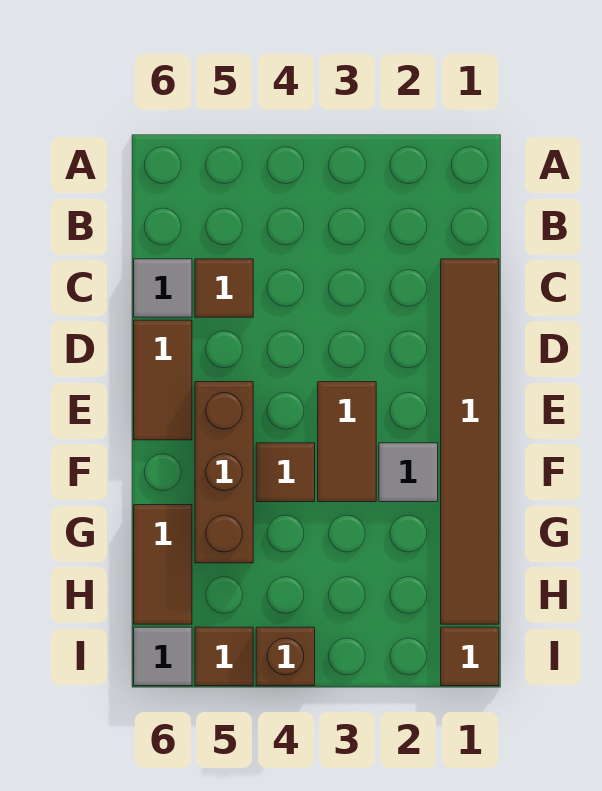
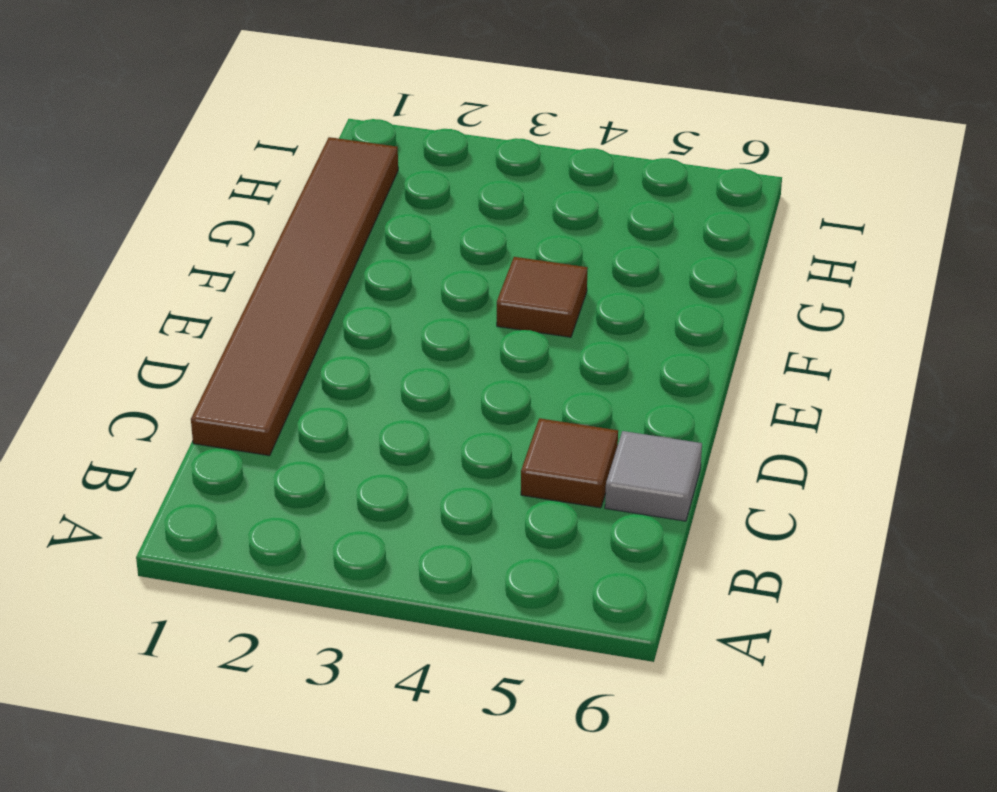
none -> brown tile D6:E6 level 1
none -> brown tile E3:F3 level 1
none -> brown brick E5:G5 level 1

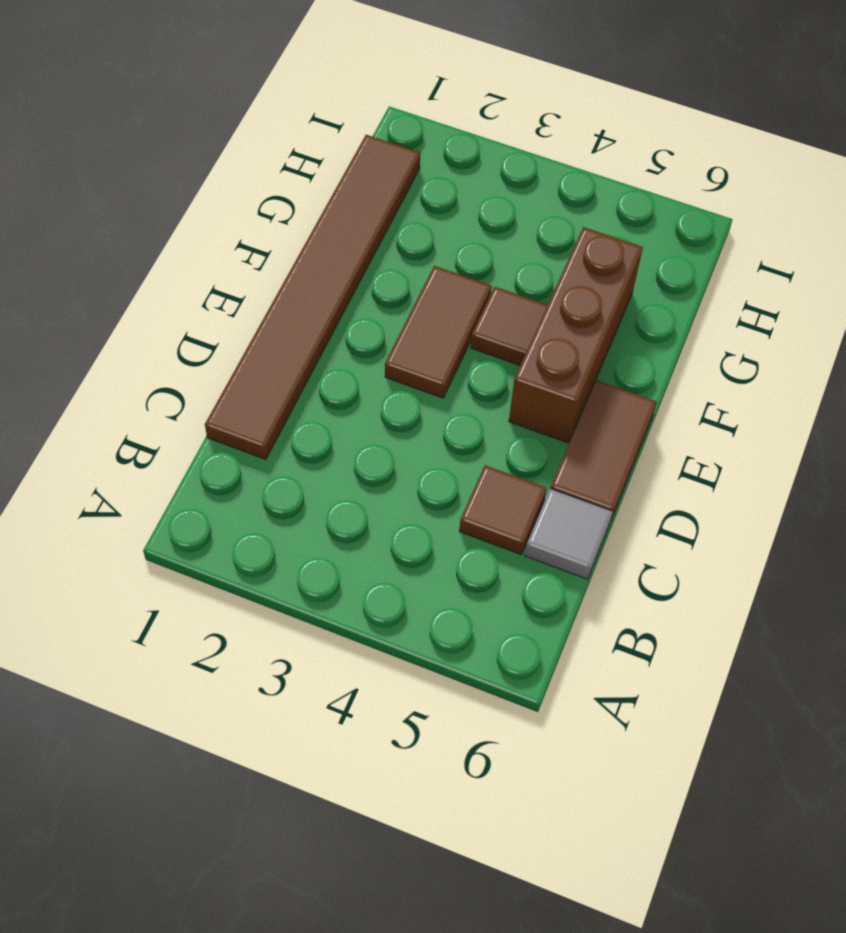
none -> grey tile F2 level 1
none -> brown tile G6:H6 level 1
none -> brown tile I1 level 1

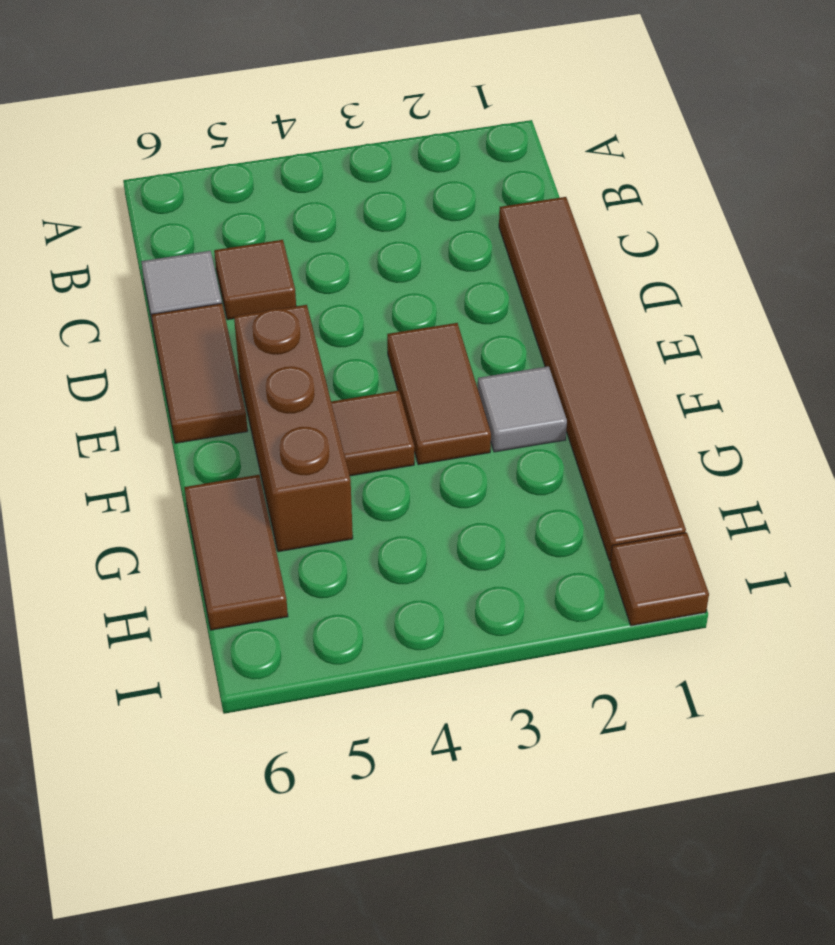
none -> brown brick I4 level 1
none -> brown tile I5 level 1
none -> grey tile I6 level 1

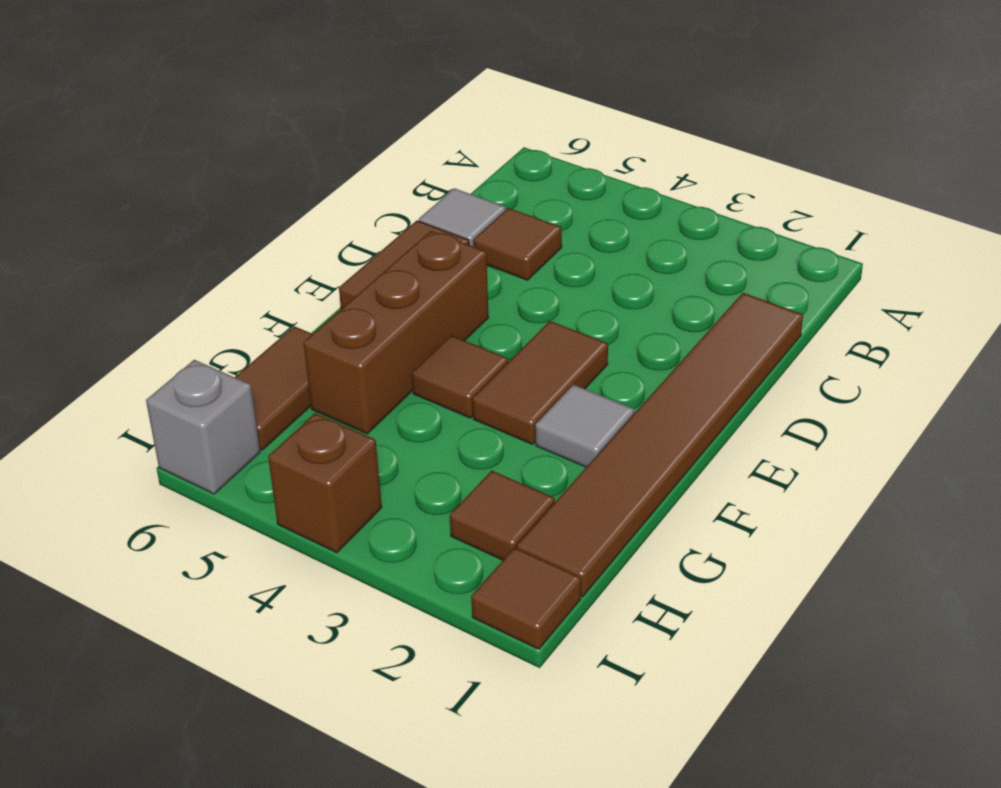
brown tile H2 level 1 -> brown tile I5 level 1
grey brick I6 level 1 -> grey tile I6 level 1

